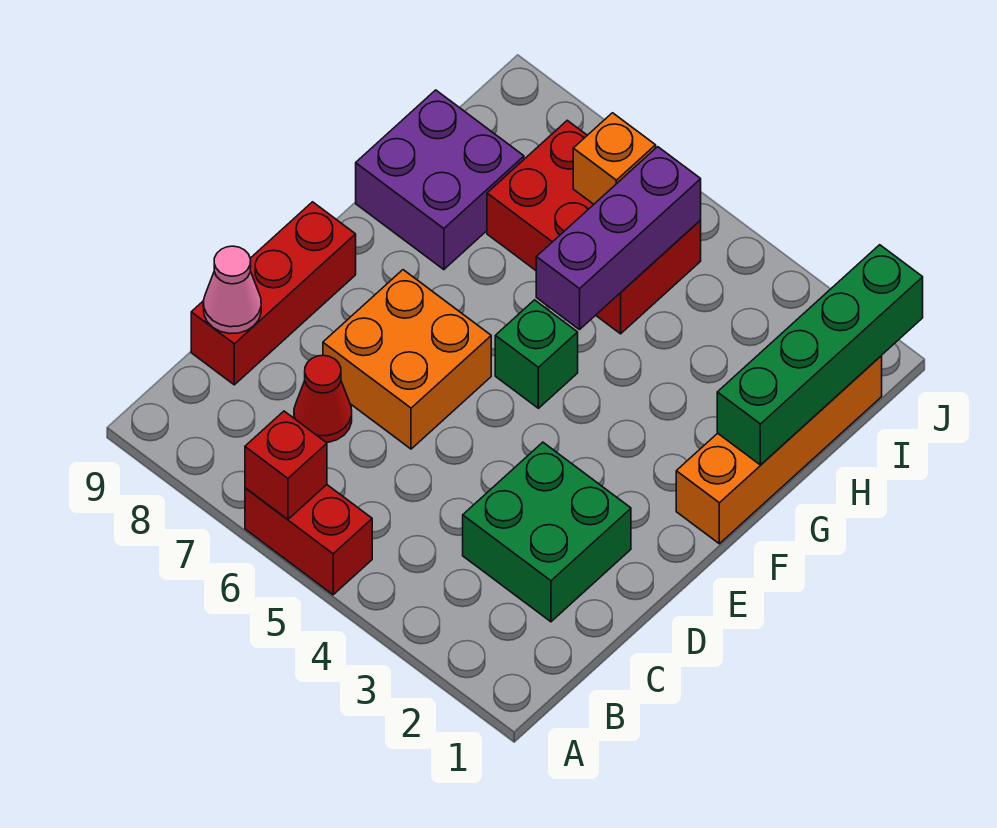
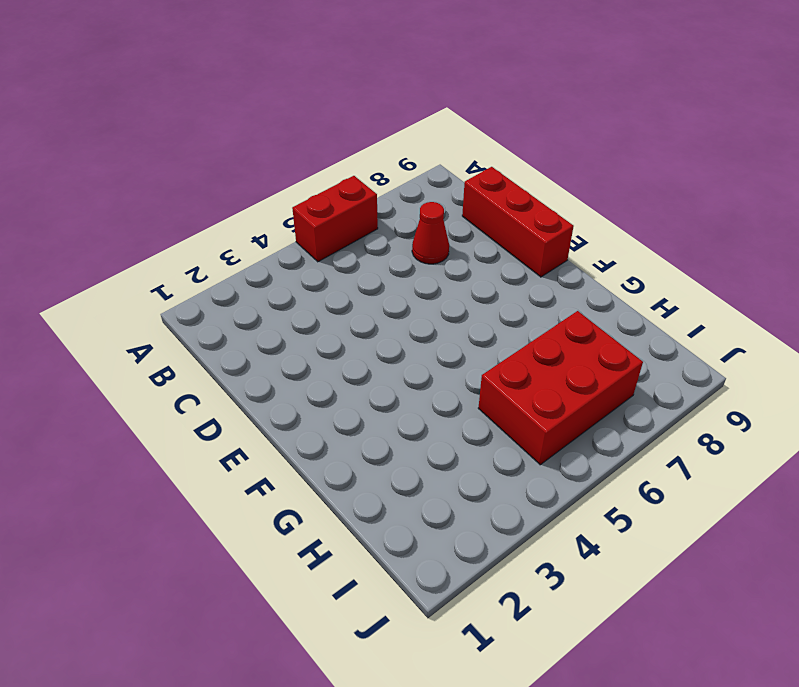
none -> green brick C2:D3 level 1
none -> orange brick D6:E7 level 1
none -> orange brick F1:I1 level 1

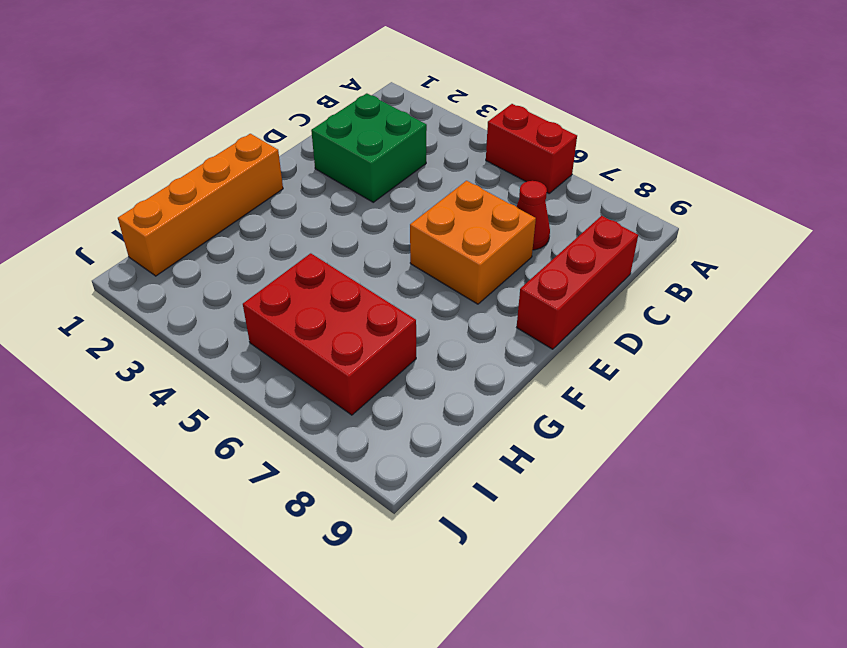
none -> green brick F5 level 1
none -> purple brick G8:H9 level 1
none -> red brick A6 level 2

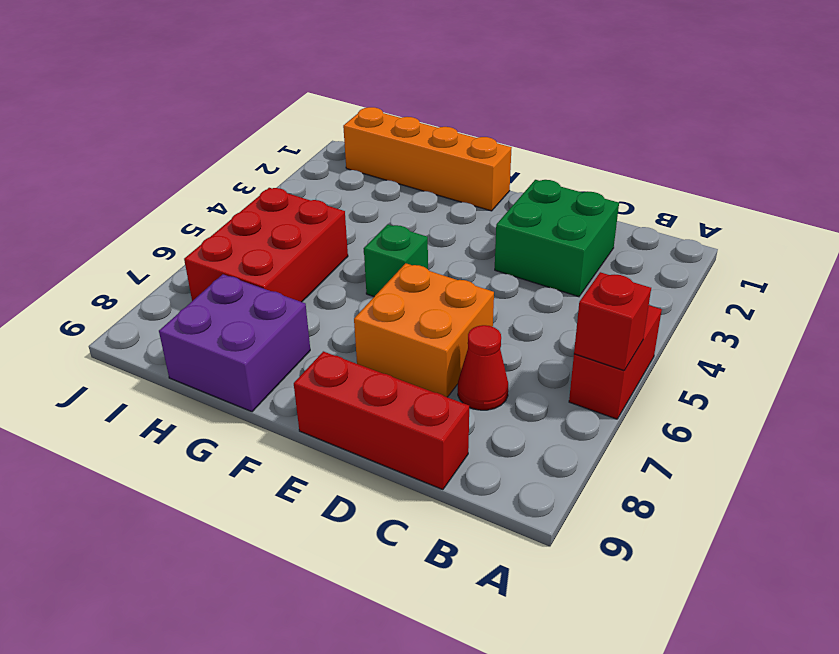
none -> pink cone C9 level 2
none -> green brick G1:J1 level 2
none -> purple brick G5:I5 level 2

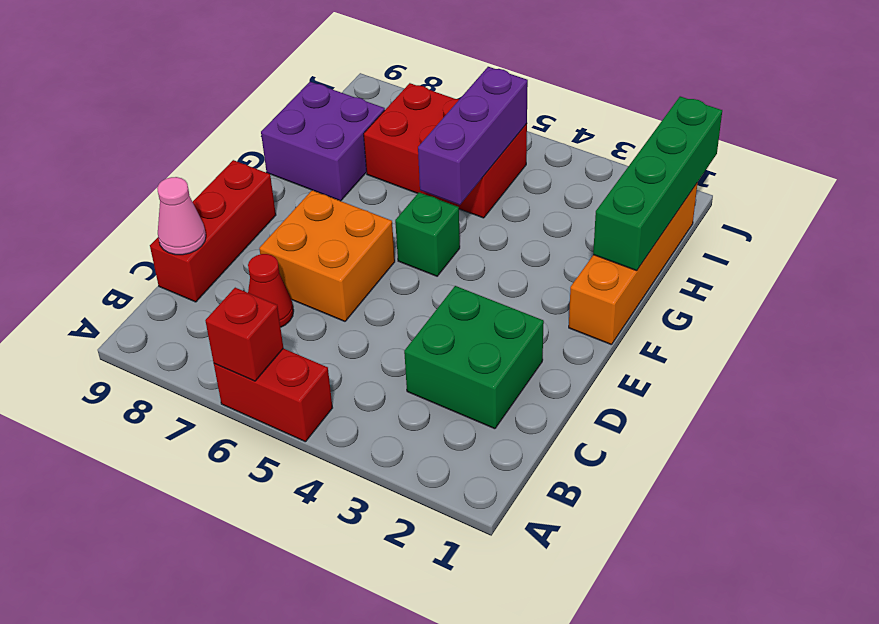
none -> orange brick I6 level 2

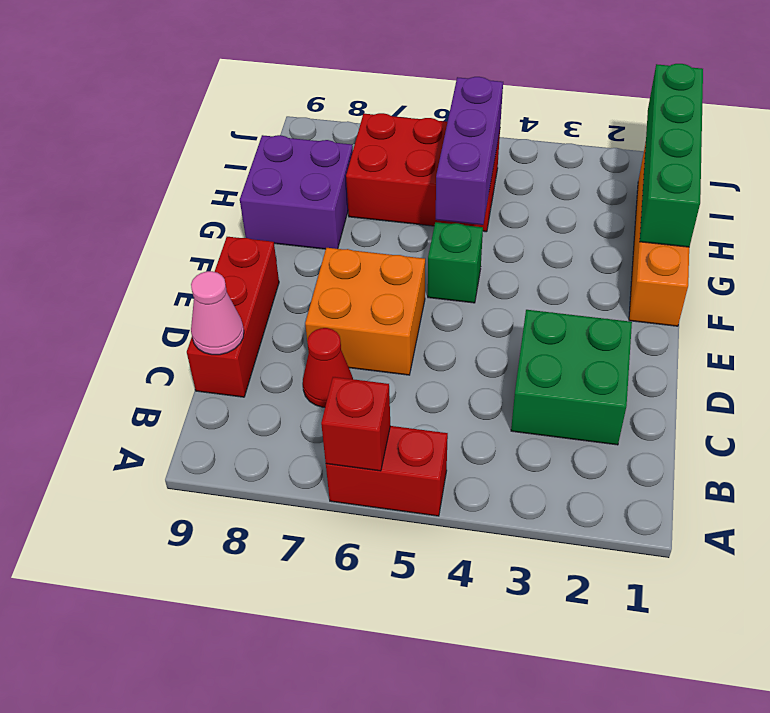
none -> orange brick I6 level 2

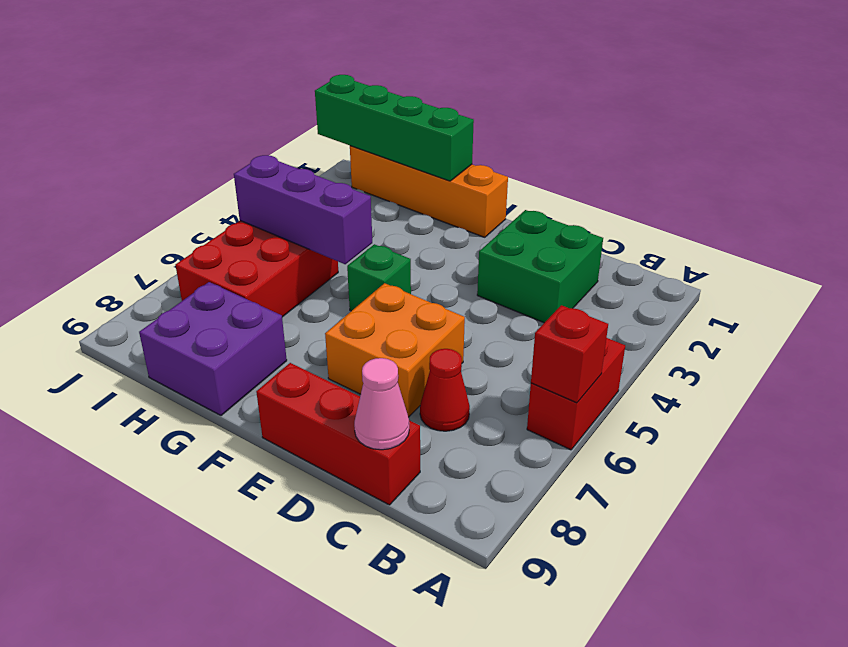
none -> orange brick I6 level 2

